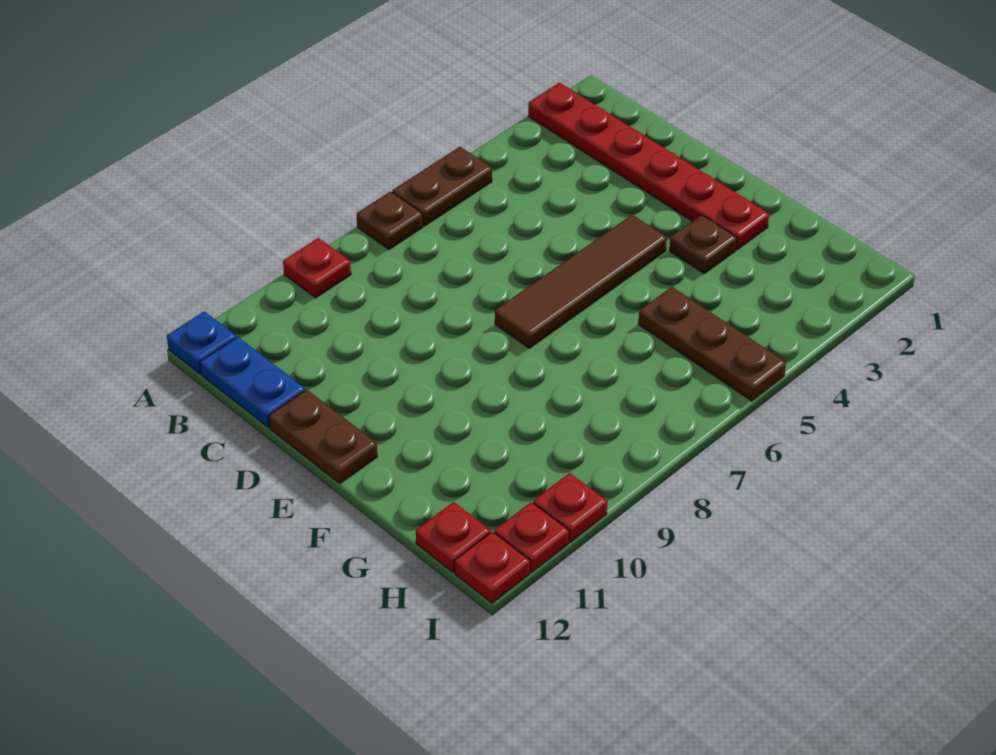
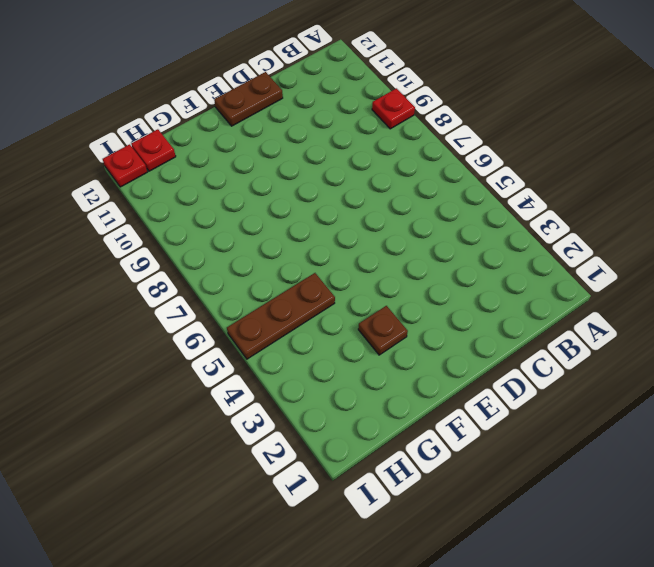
none -> red plate A2:F2 level 1
none -> brown plate A5:A6 level 1
none -> brown plate A7 level 1

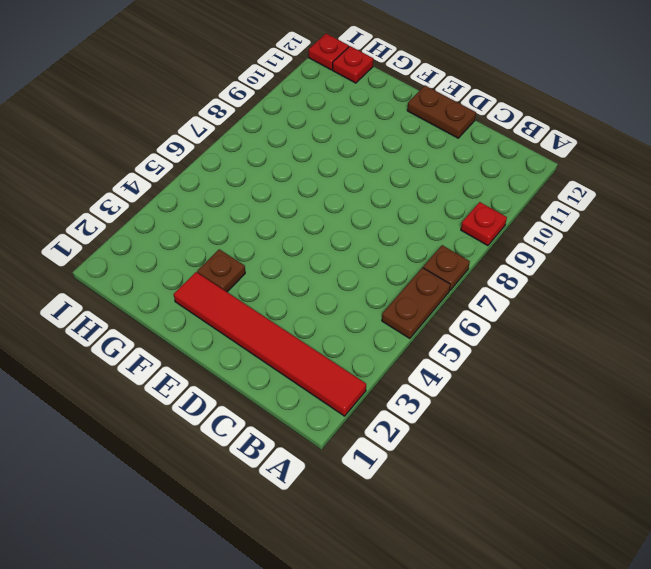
red tile A2:F2 level 1 -> red plate A2:F2 level 1
none -> blue plate A12 level 1
none -> blue plate B12:C12 level 1
none -> brown tile E4:E7 level 1

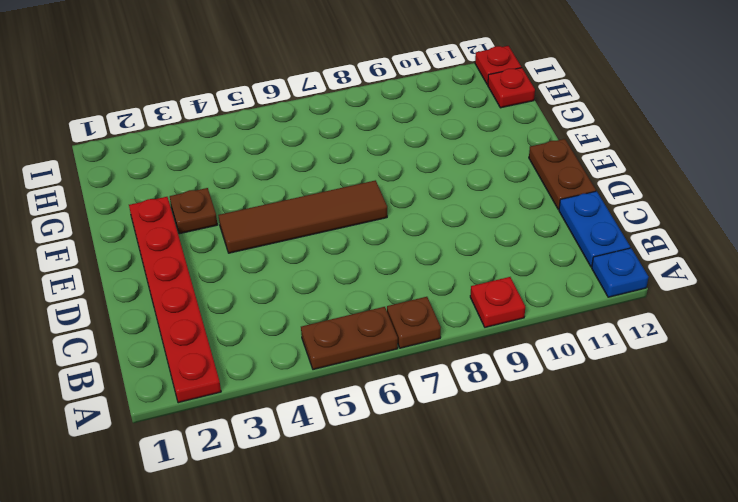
none -> brown plate G5:I5 level 1
none -> red plate I10 level 1
none -> red plate I11 level 1

